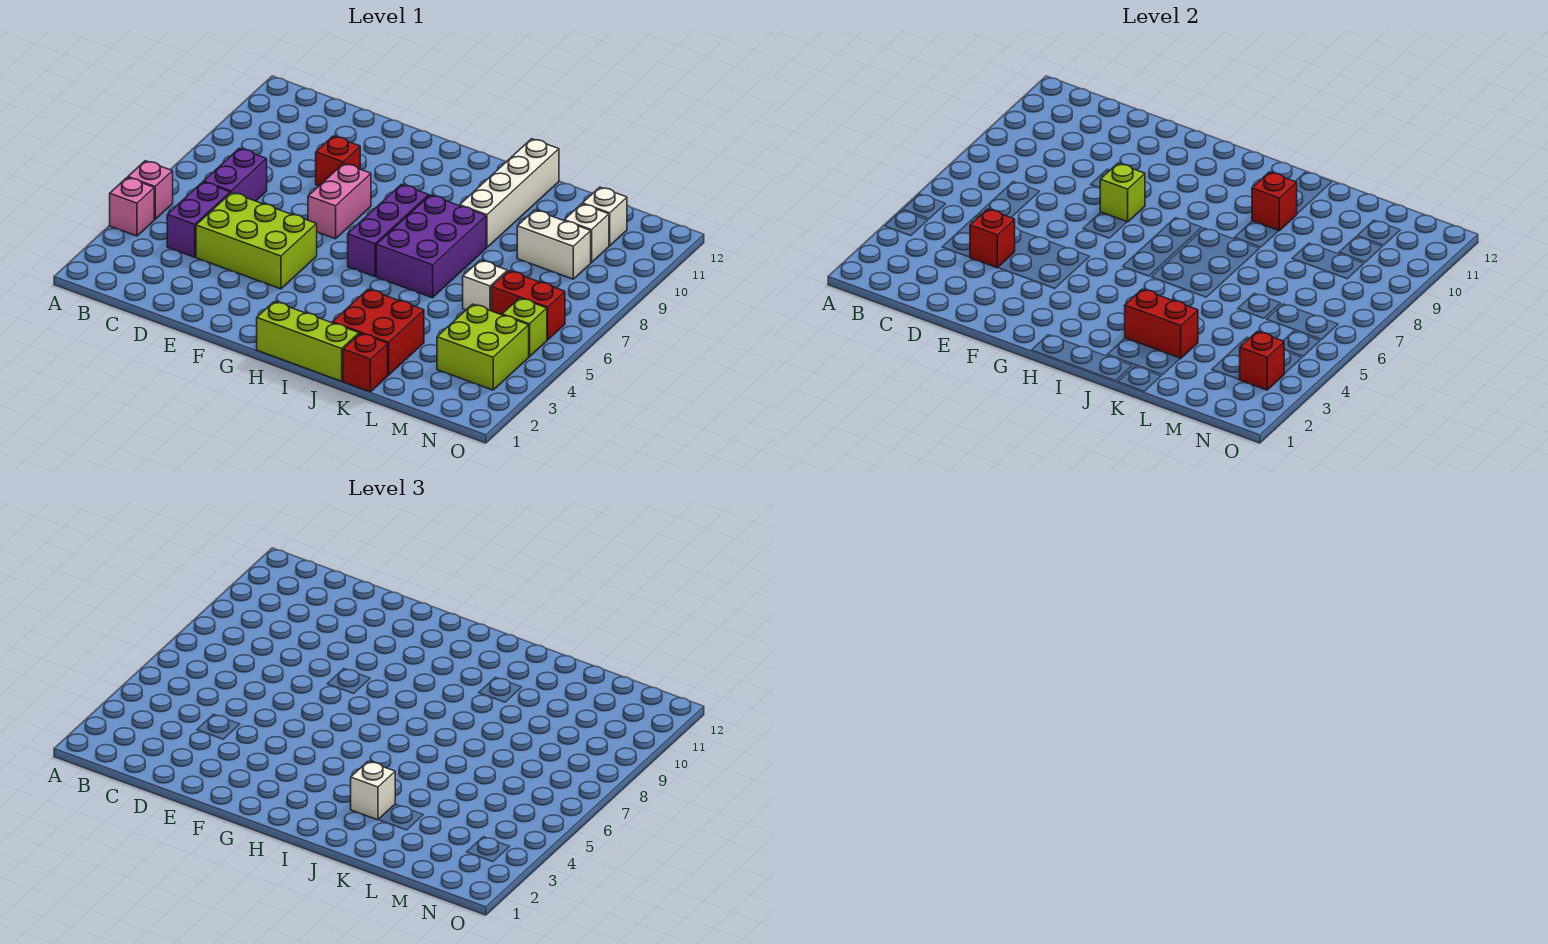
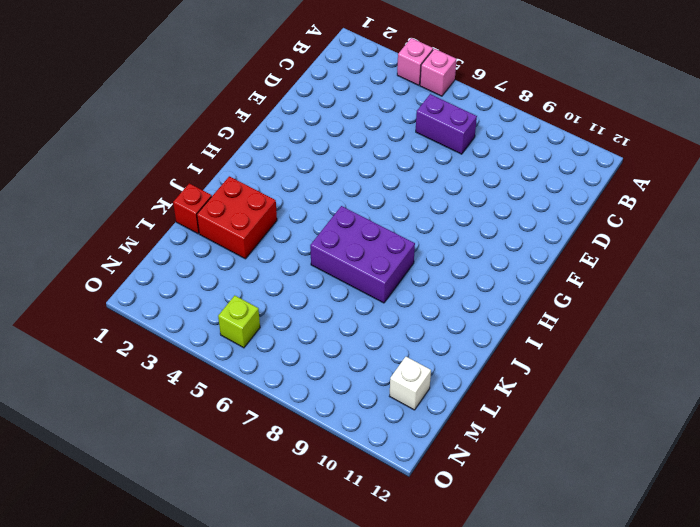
none -> purple brick C4:C5 level 1
none -> lime brick D4:F5 level 1
none -> red brick E9 level 1

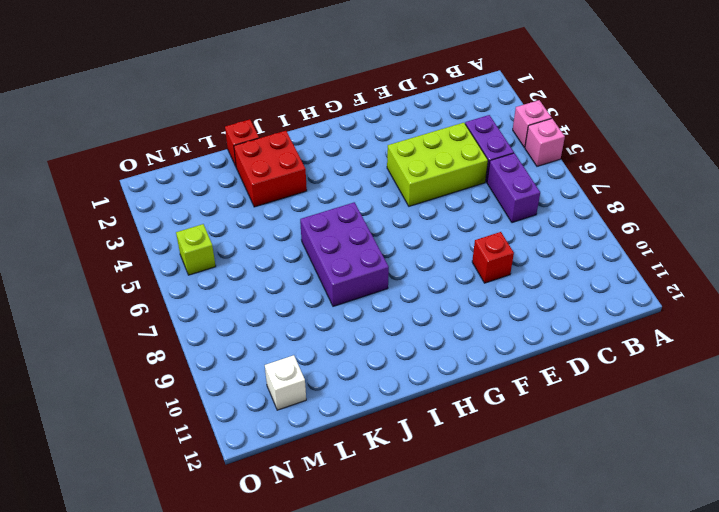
none -> pink brick F7:F8 level 1
none -> lime brick H1:J1 level 1
none -> purple brick H6:H8 level 1

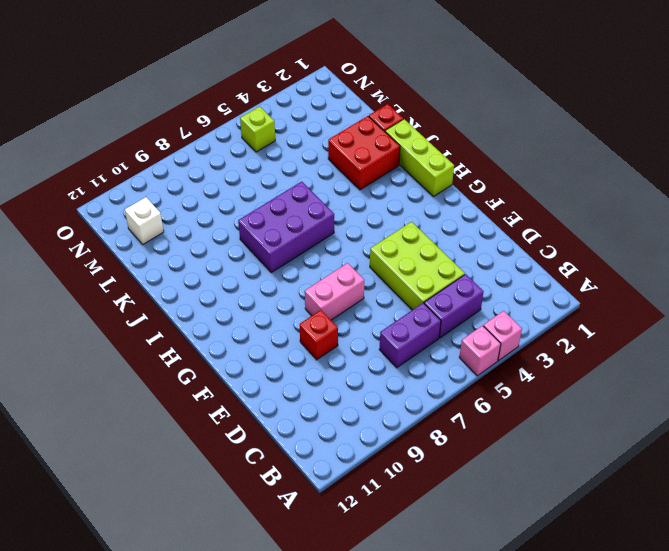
none -> purple brick H6:H8 level 1
none -> white brick J9:J12 level 1
none -> white brick L6 level 1

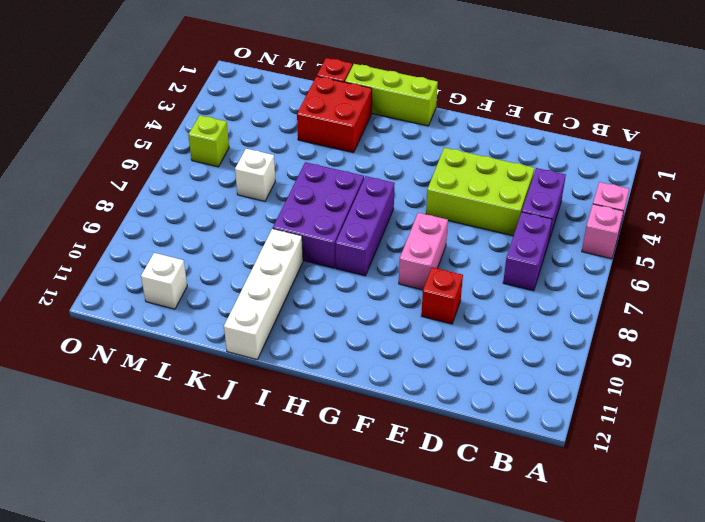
none -> white brick L9:M9 level 1
none -> lime brick M3:N4 level 1
none -> red brick M6:N6 level 1

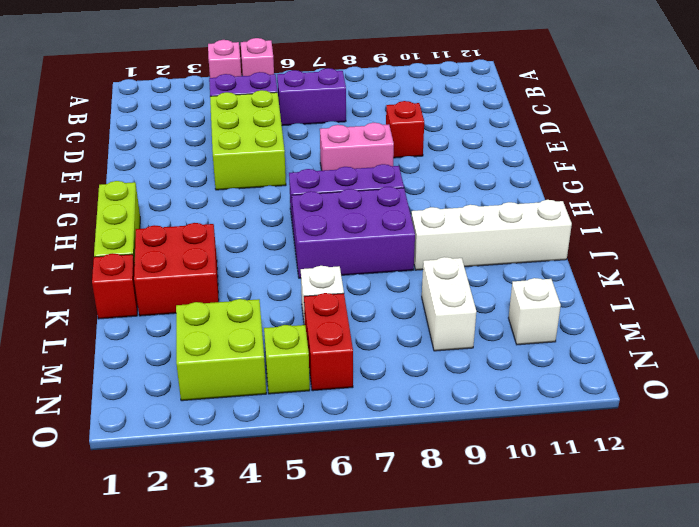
none -> white brick M10 level 1
none -> red brick D4 level 2
none -> lime brick F8 level 2

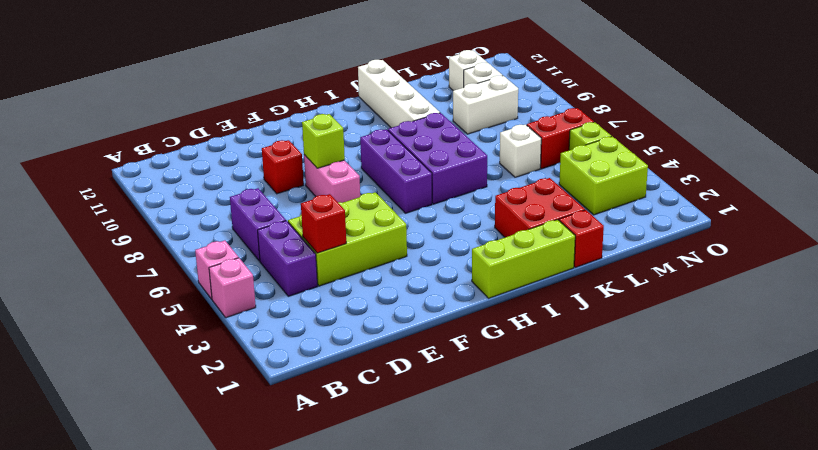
none -> red brick J3:K3 level 2
none -> red brick J10 level 2
none -> red brick N3 level 2

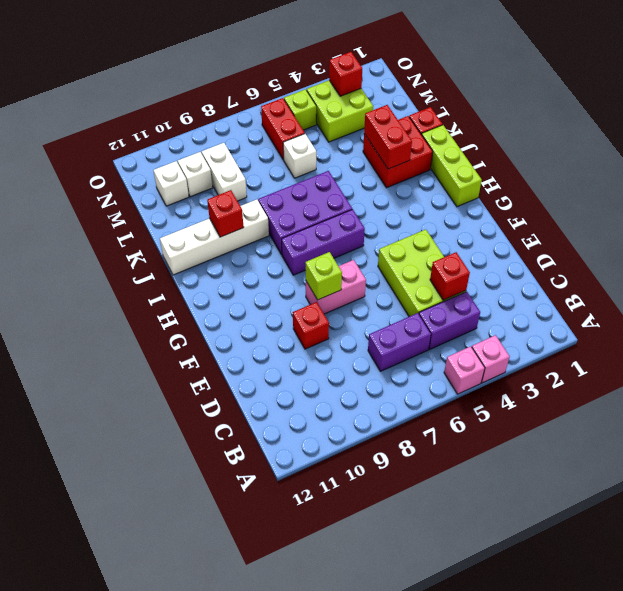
none -> white brick J3 level 3

